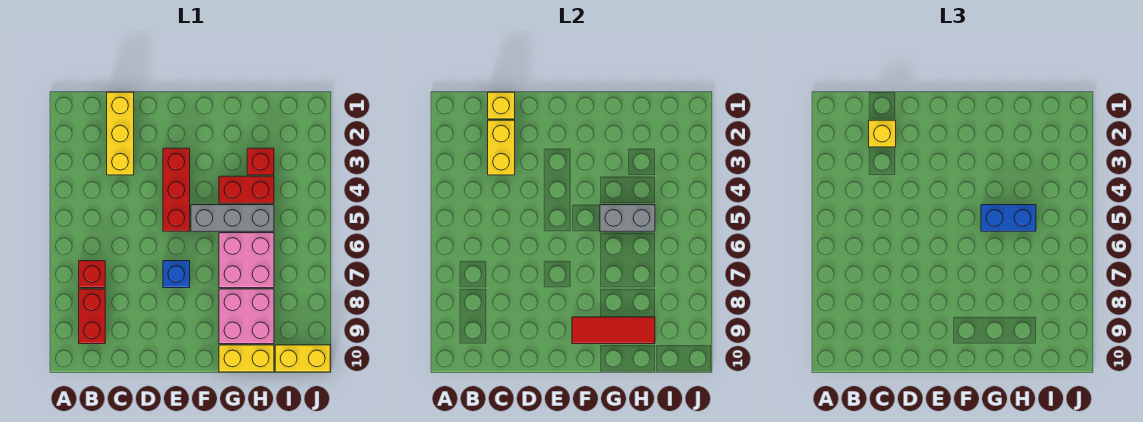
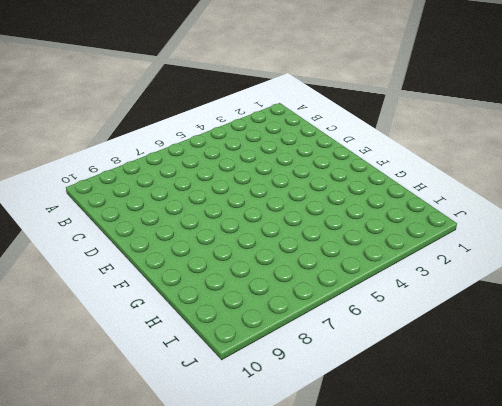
none -> red brick B7 level 1
none -> red brick B8:B9 level 1
none -> yellow brick C1:C3 level 1

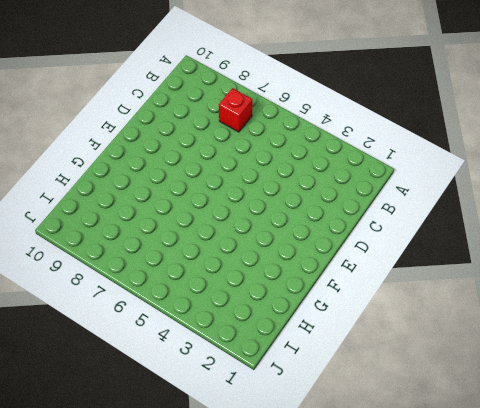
none -> red brick B8:B9 level 1
none -> yellow brick C1:C3 level 1
none -> red brick E3:E5 level 1

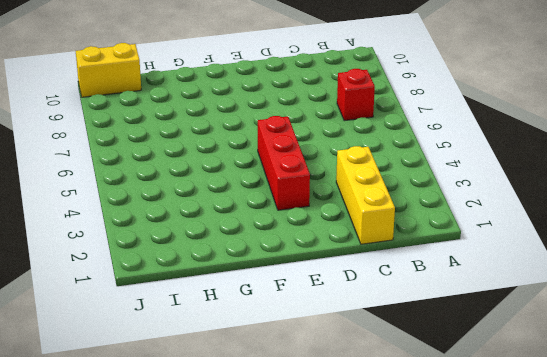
none -> red brick B8:B9 level 1
none -> blue brick E7 level 1
none -> grey brick F5:H5 level 1

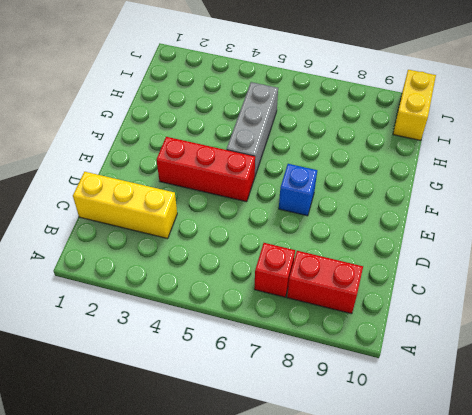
none -> red brick G4:H4 level 1
none -> pink brick G6:H7 level 1
none -> pink brick G8:H9 level 1

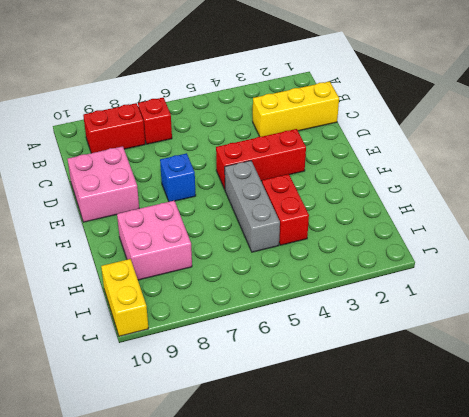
pink brick D9:E10 level 1 -> pink brick G6:H7 level 1
none -> yellow brick G10:H10 level 1
none -> red brick H3 level 1
none -> yellow brick C1 level 2

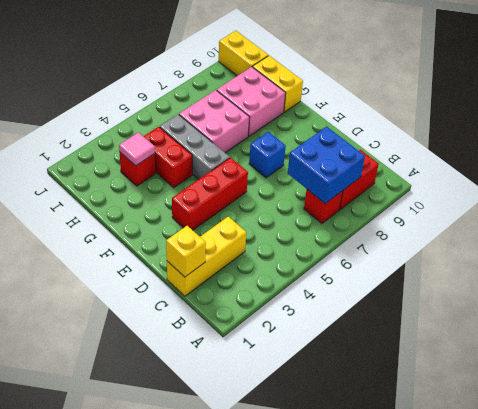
blue brick B7:C8 level 2 -> none
pink tile H3 level 2 -> none
none -> yellow brick C2:C3 level 2
none -> red tile F9:H9 level 2
none -> grey brick G5:H5 level 2

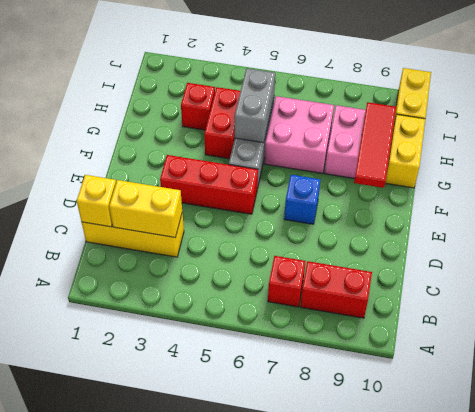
none -> yellow brick C2 level 3
none -> blue brick G5:H5 level 3

